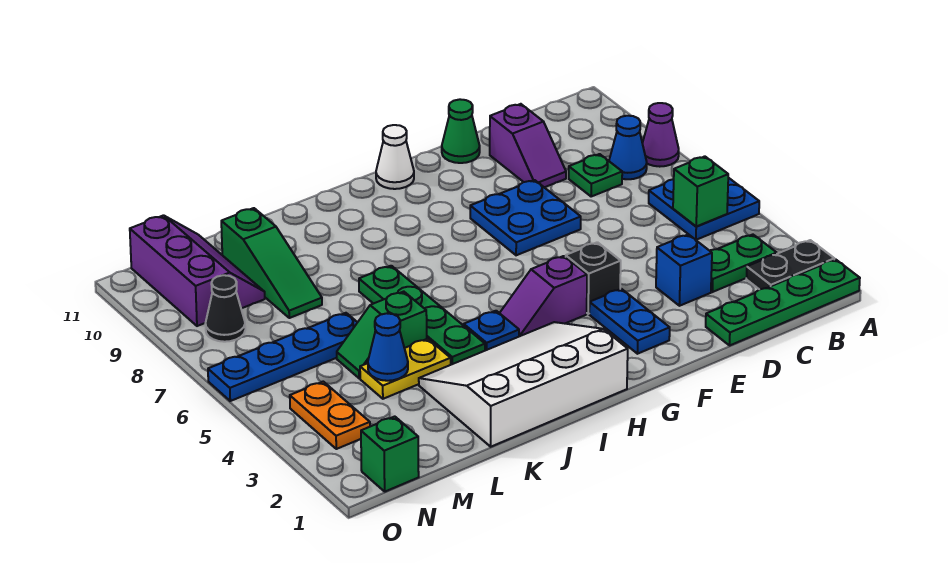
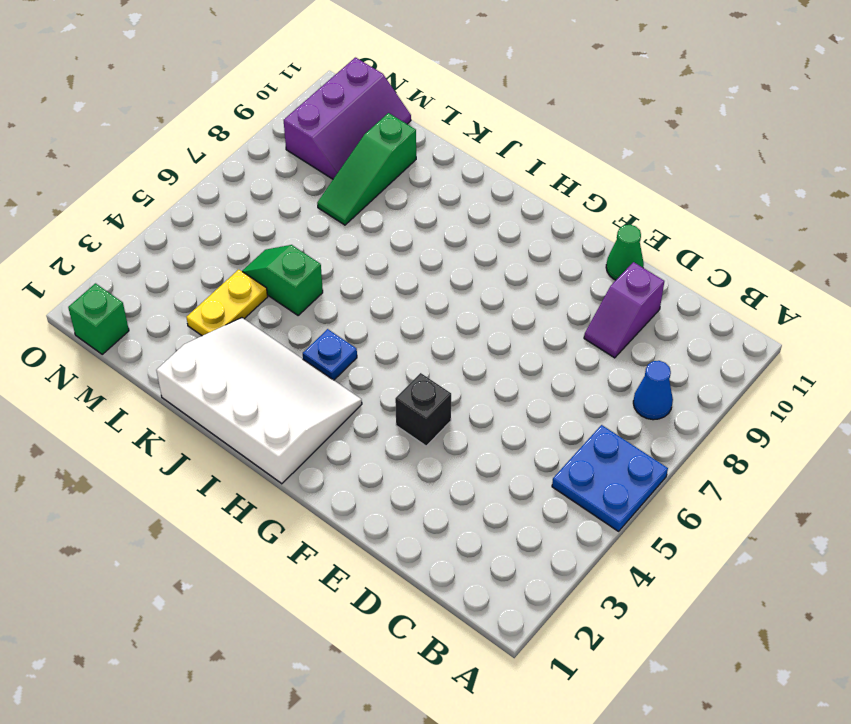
yellow plate L3:L4 level 1 -> yellow plate K4:L4 level 1
none -> green plate A1:D1 level 1
none -> black plate A2:B2 level 1
none -> purple cone A8 level 1

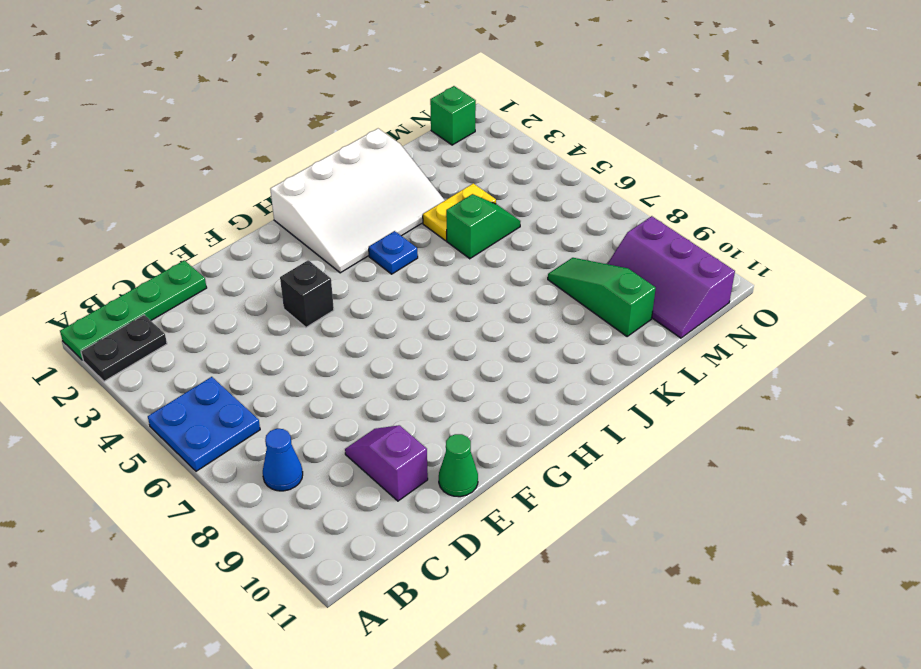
none -> purple cone A8 level 1
none -> green plate B3:C3 level 1
none -> green plate C8 level 1

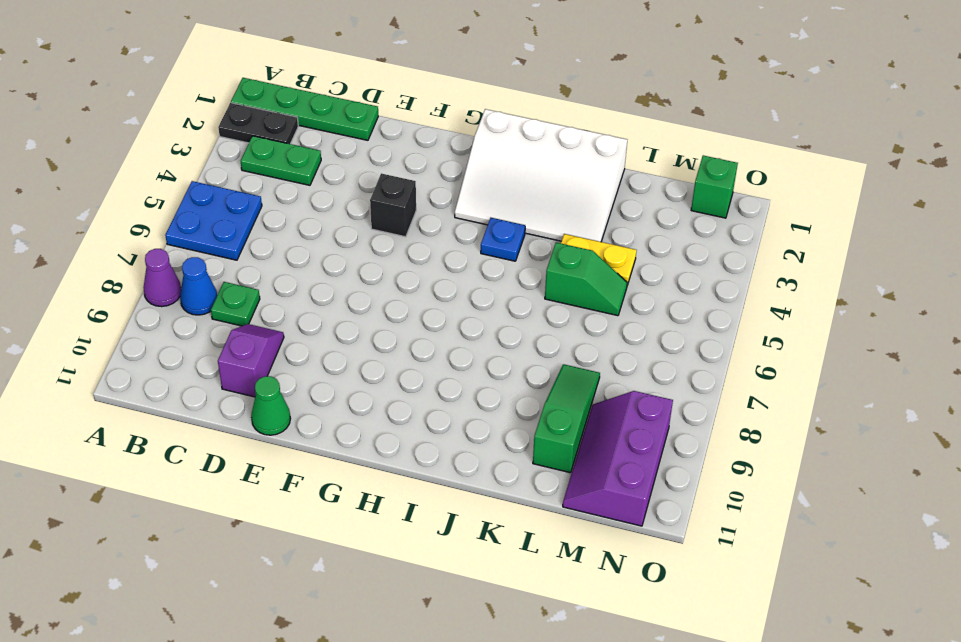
none -> blue brick D3 level 1
none -> blue plate E7:F8 level 1
none -> blue plate F2:F3 level 1

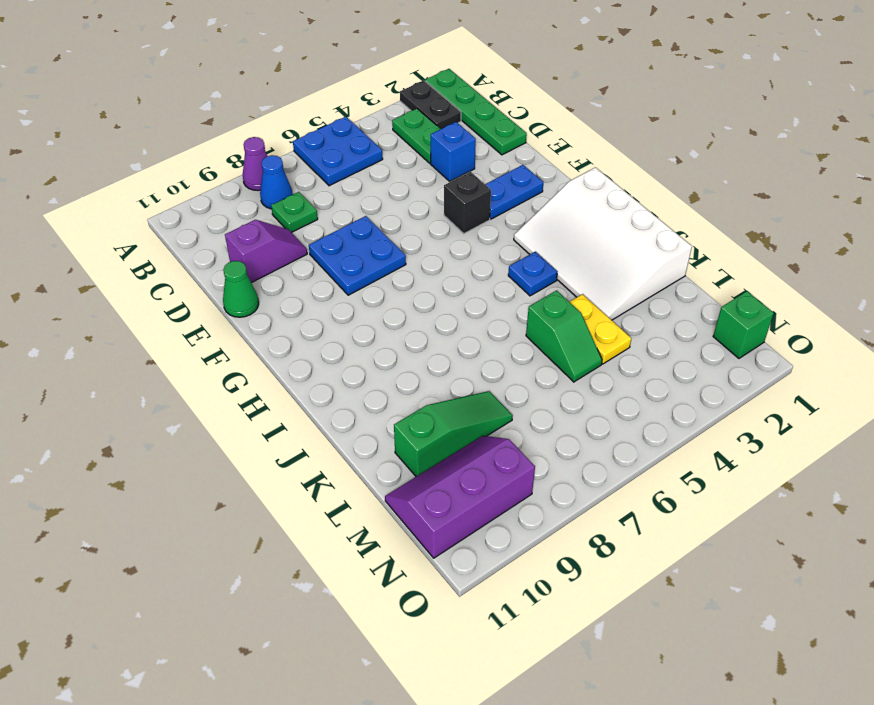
none -> purple slope G4:H4 level 1 top G
none -> white cone G11 level 1
none -> green plate J4:J7 level 1

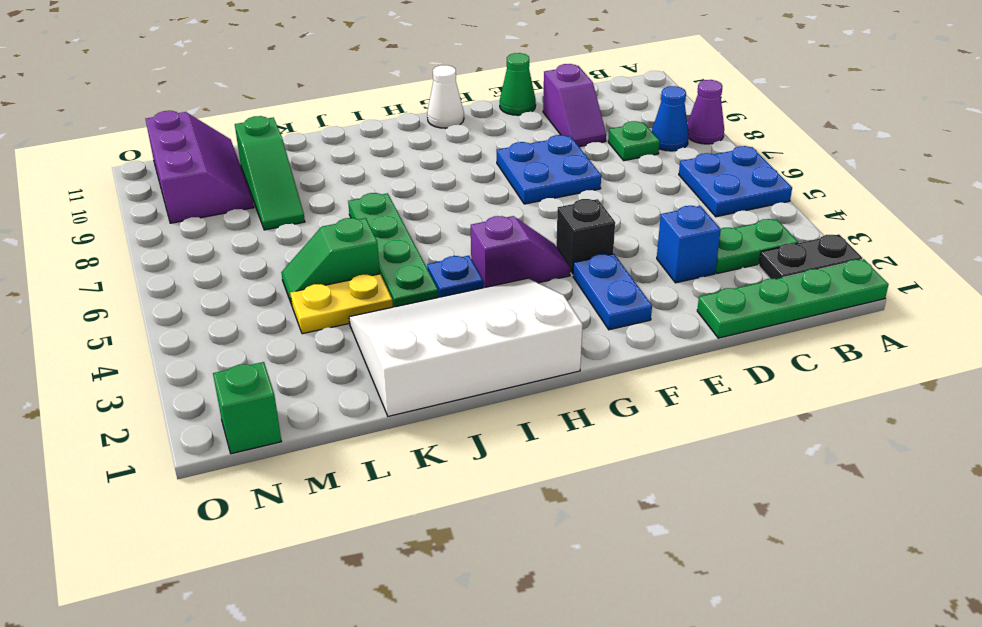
purple slope G4:H4 level 1 top H -> purple slope G4:H4 level 1 top G
none -> blue plate L6:O6 level 1
none -> orange plate N3:N4 level 1
none -> black cone N8 level 1

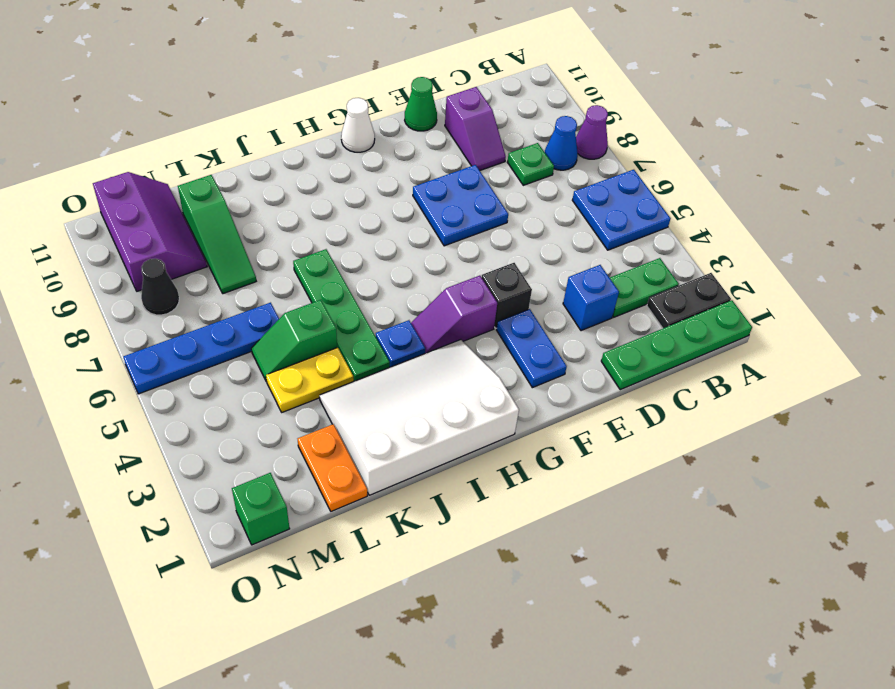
orange plate L1:L2 level 1 -> orange plate N3:N4 level 1
none -> green brick B5 level 2
none -> blue cone L4 level 2

